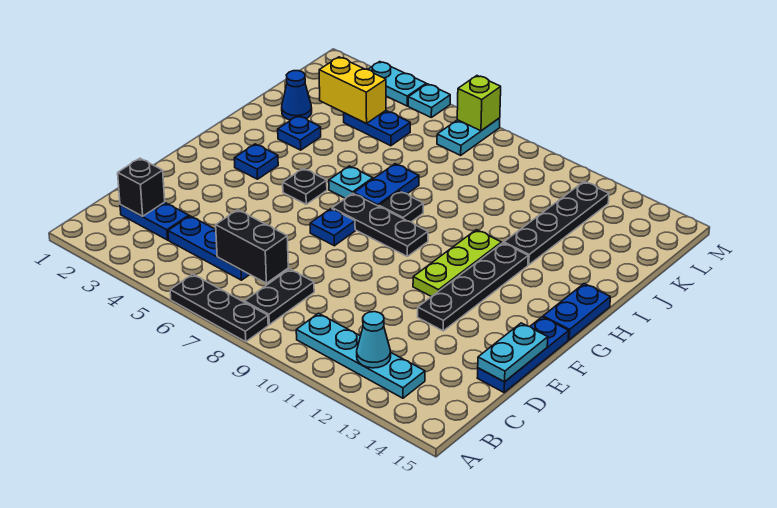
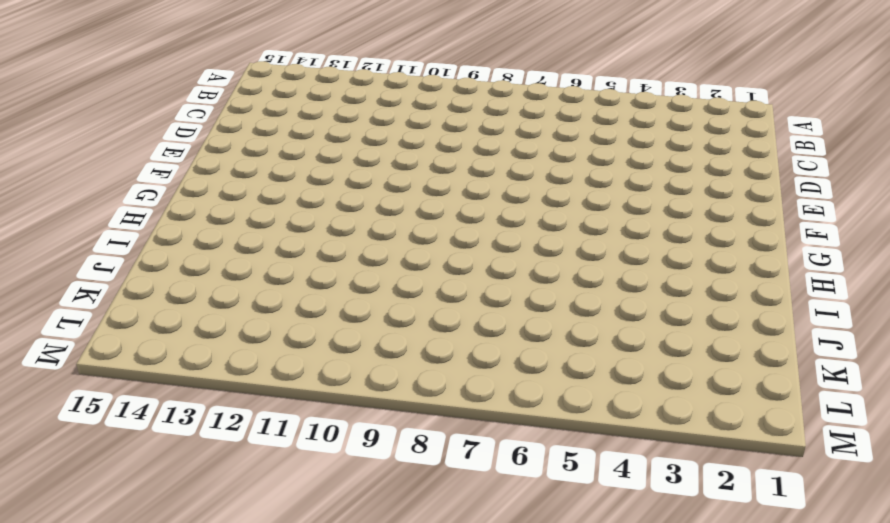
none -> black plate A6:A8 level 1
none -> black plate B8:C8 level 1
none -> cyan plate B10:B13 level 1

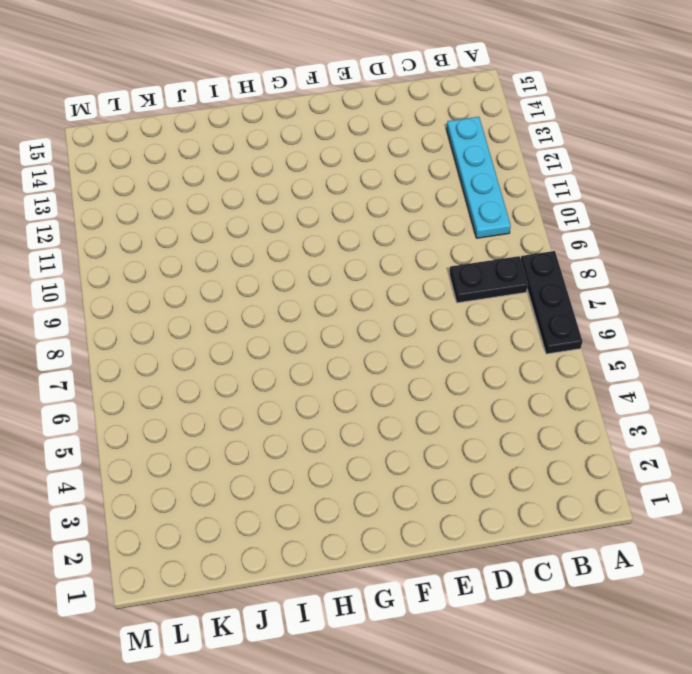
none -> blue plate C2:C3 level 1
none -> blue plate C4:C6 level 1
none -> blue plate D15:F15 level 1

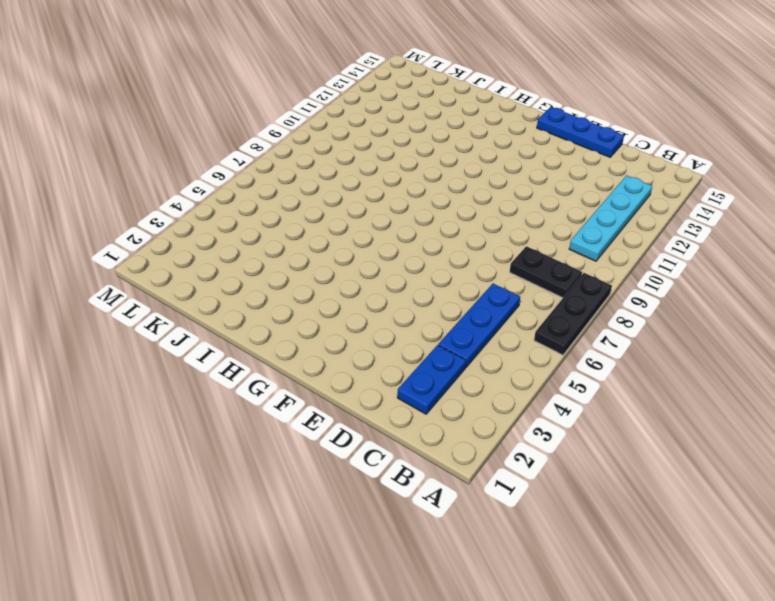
none -> black plate E12:H12 level 1
none -> blue plate F7 level 1
none -> lime plate F11:H11 level 1

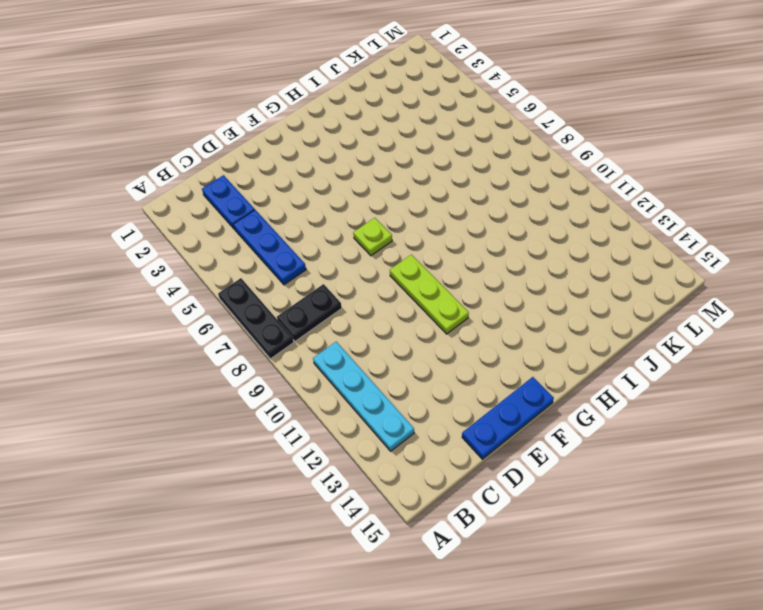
lime plate F7 level 1 -> blue plate F7 level 1
lime plate F9:F11 level 1 -> lime plate F11:H11 level 1
none -> black plate E12:H12 level 1
none -> blue plate G3 level 1
none -> black plate G5 level 1

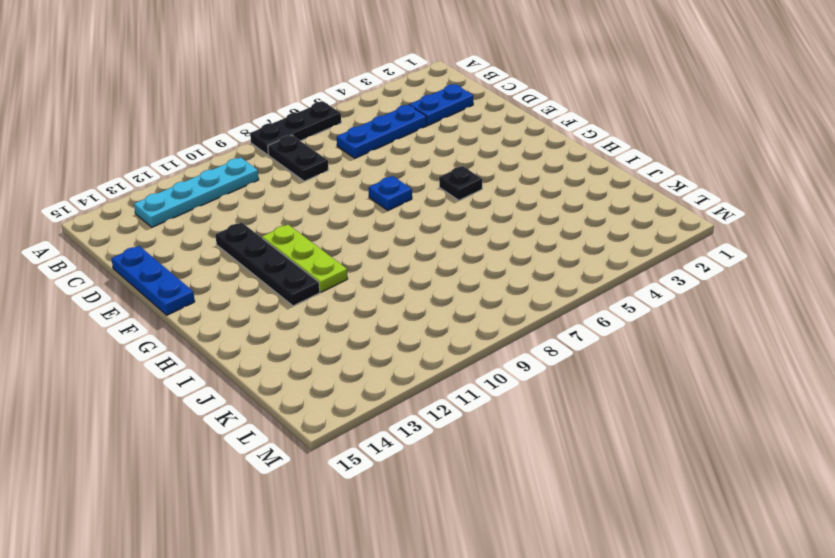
none -> blue plate G3 level 1
none -> black plate G7:G9 level 1
none -> blue plate G15:H15 level 1

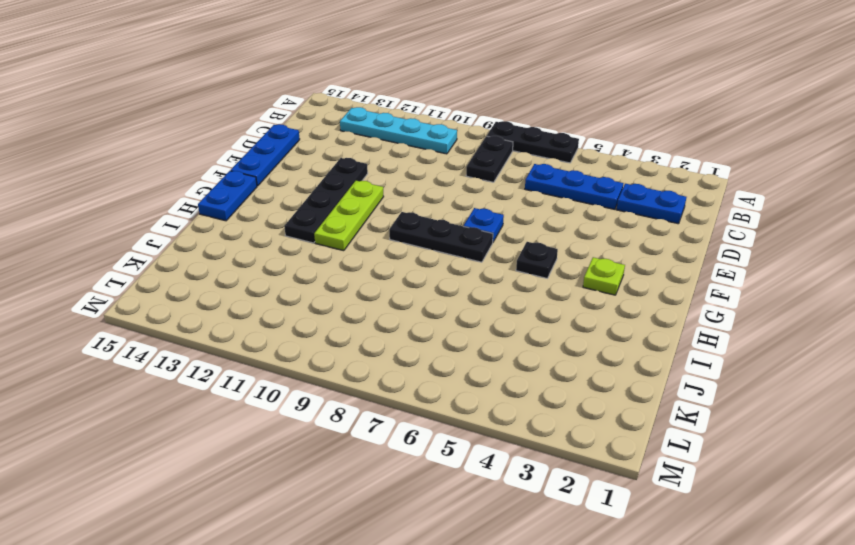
lime plate G3 level 1 -> blue plate G3 level 1
none -> cyan plate H6 level 1
none -> blue plate H7:I7 level 1
none -> black plate H8 level 1

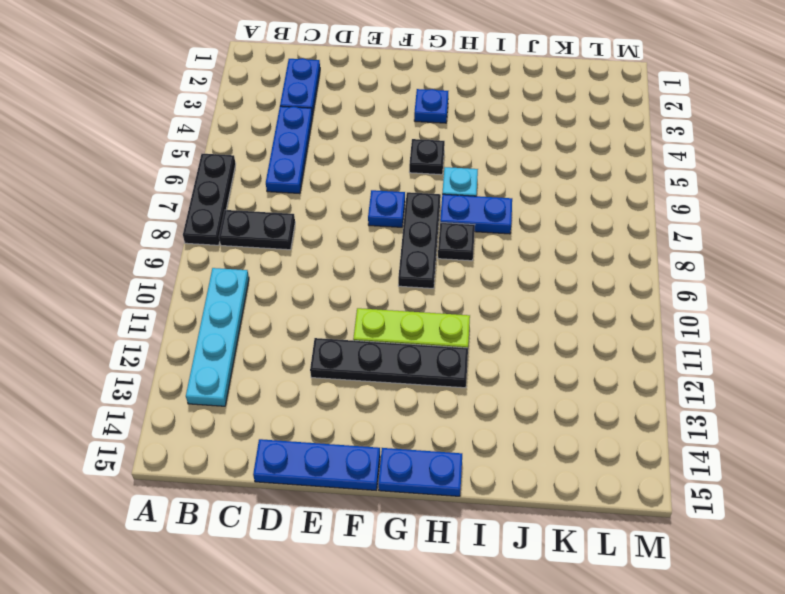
none -> blue plate I3 level 1
none -> black plate I12:L12 level 1
none -> blue cone J2 level 1

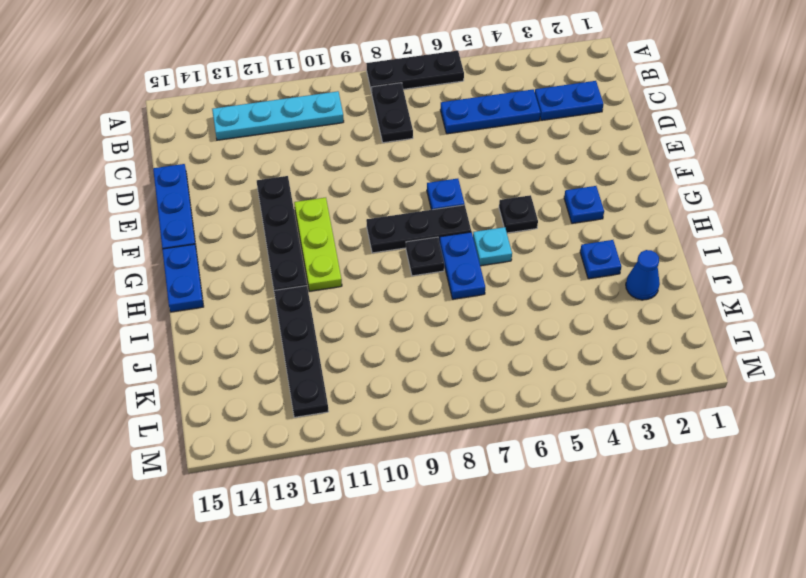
none -> blue plate K4:K5 level 1
none -> cyan plate L7:M7 level 1
none -> cyan plate M3:M4 level 1

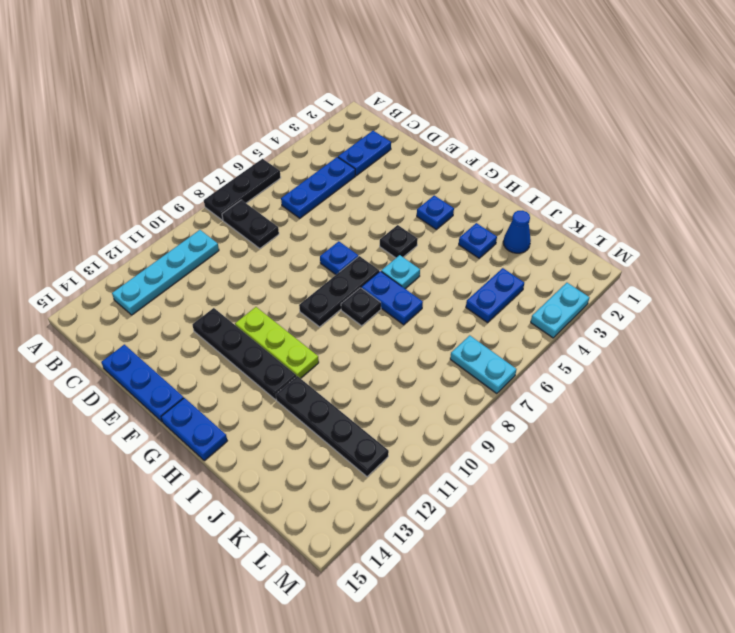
none -> cyan plate M5 level 1
none -> cyan cone B12 level 2
none -> black brick C2 level 2

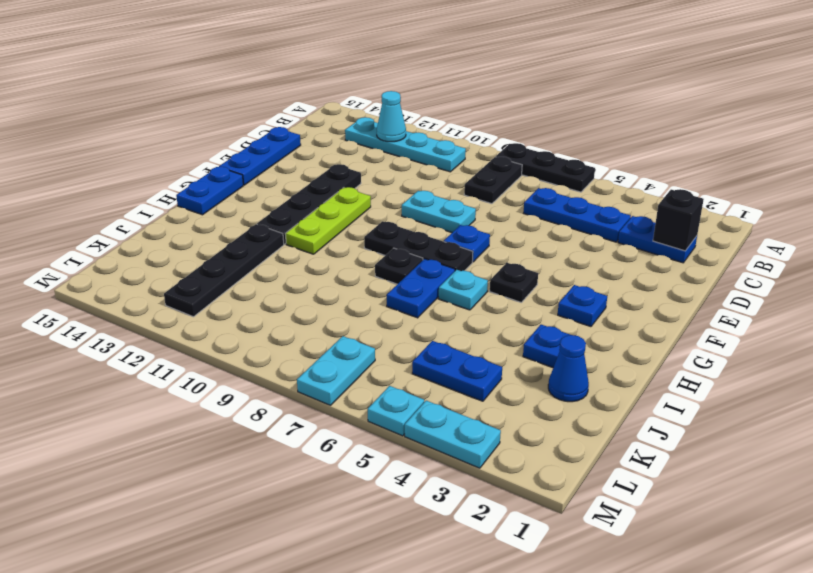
cyan plate E8:E9 level 1 -> cyan plate D15:E15 level 2
none -> black brick C6:C7 level 2
none -> yellow brick K3:K4 level 2
none -> lime brick M7 level 2

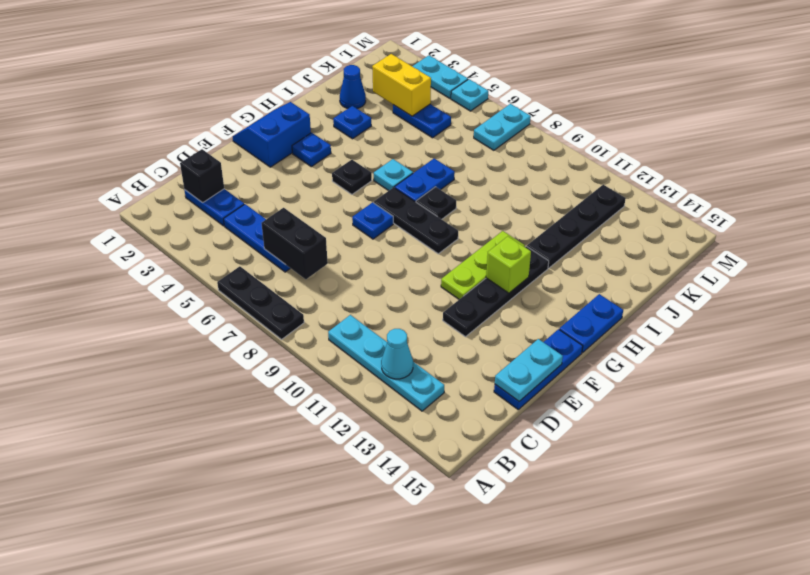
blue slope F1:G2 level 1 top 2 -> none
lime brick G12 level 2 -> lime brick M7 level 2
none -> black plate B8:C8 level 1

